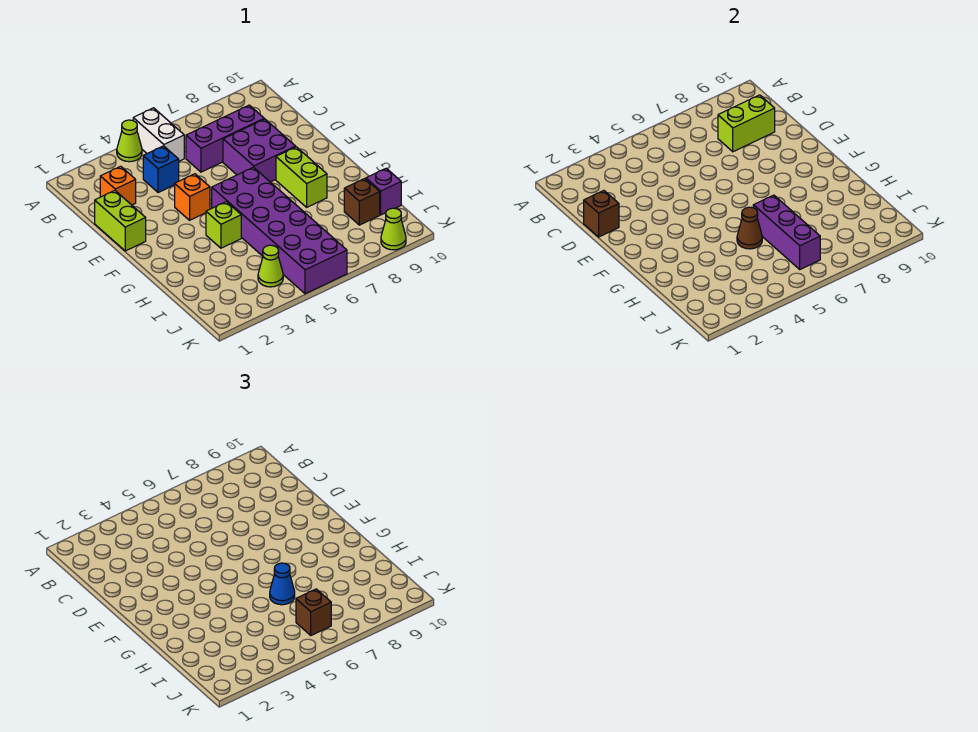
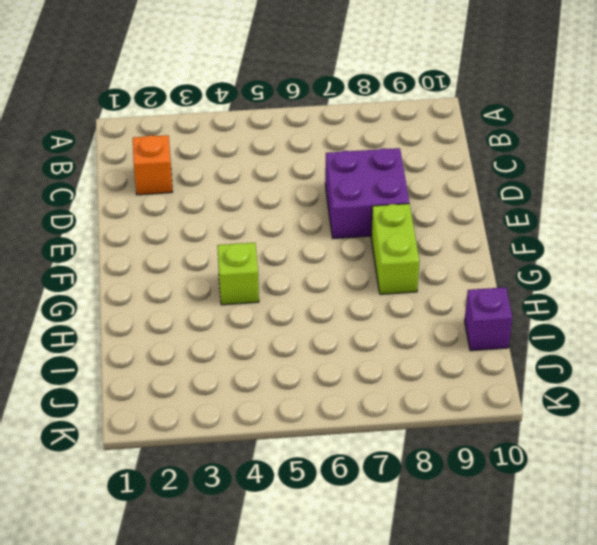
none -> lime cone A4 level 1
none -> white brick A5:B5 level 1
none -> blue brick C4 level 1

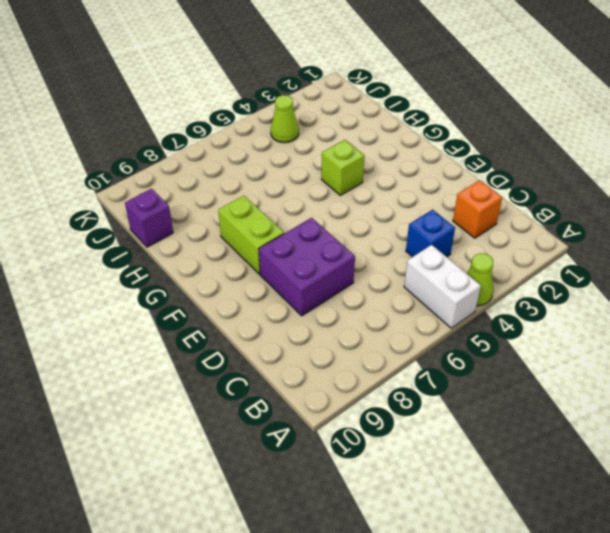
none -> purple brick C6:C8 level 1
none -> lime brick D1:E1 level 1
none -> orange brick E4 level 1

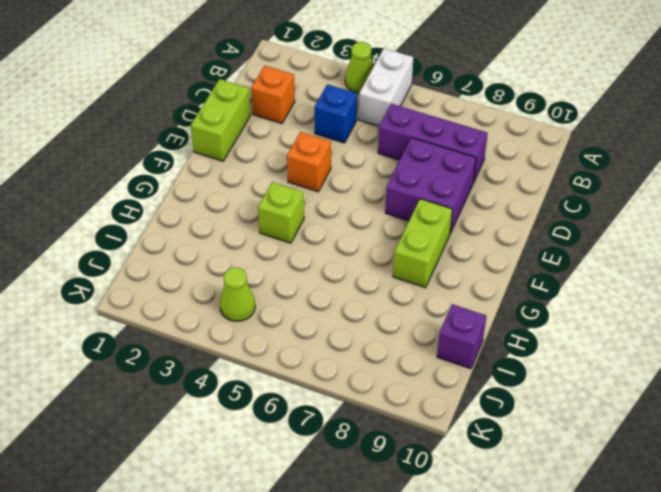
none -> purple brick F5:K6 level 1
none -> brown brick I9 level 1
none -> lime cone K9 level 1

